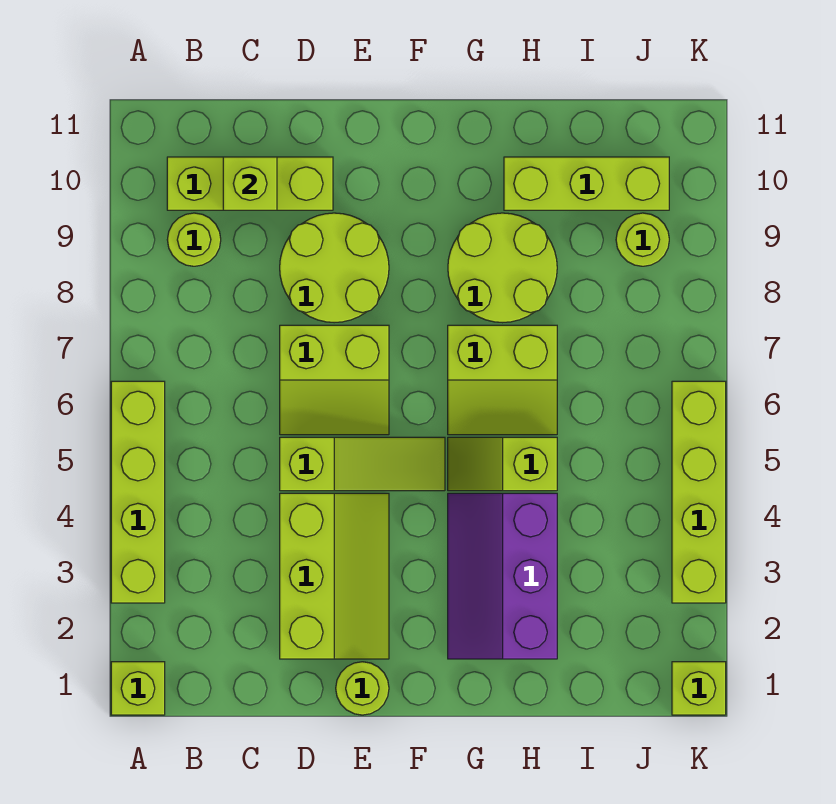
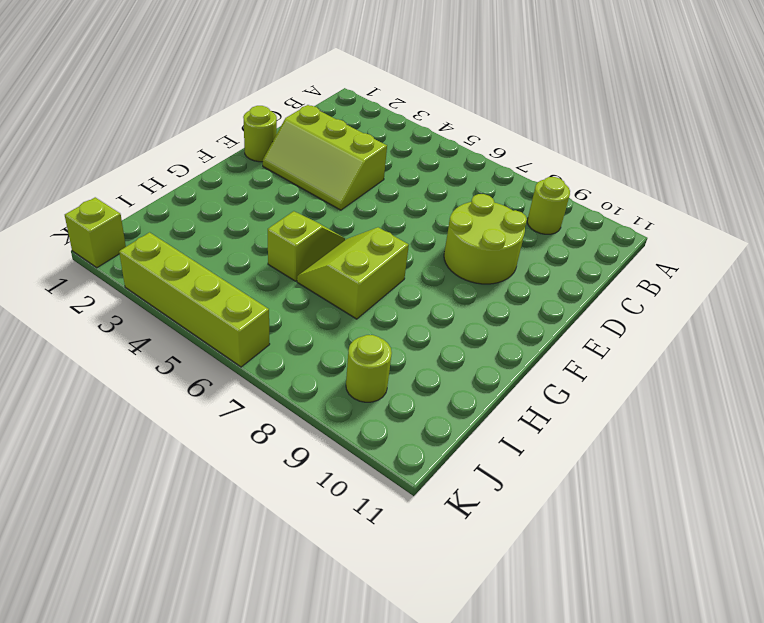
none -> lime brick A1 level 1
none -> lime brick A3:A6 level 1
none -> lime brick B10:D10 level 1

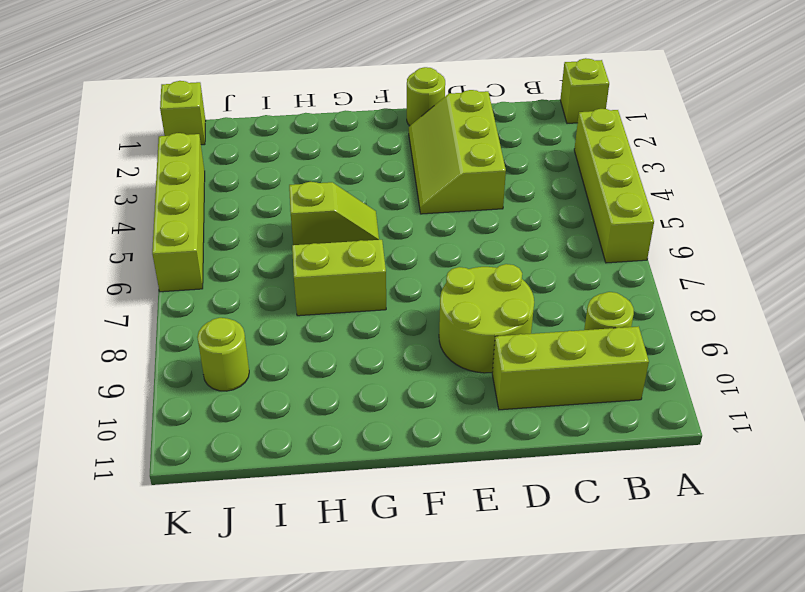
none -> lime slope D5:F5 level 1 top D
none -> lime slope D6:E7 level 1 top 7
none -> purple slope G2:H4 level 1 top H

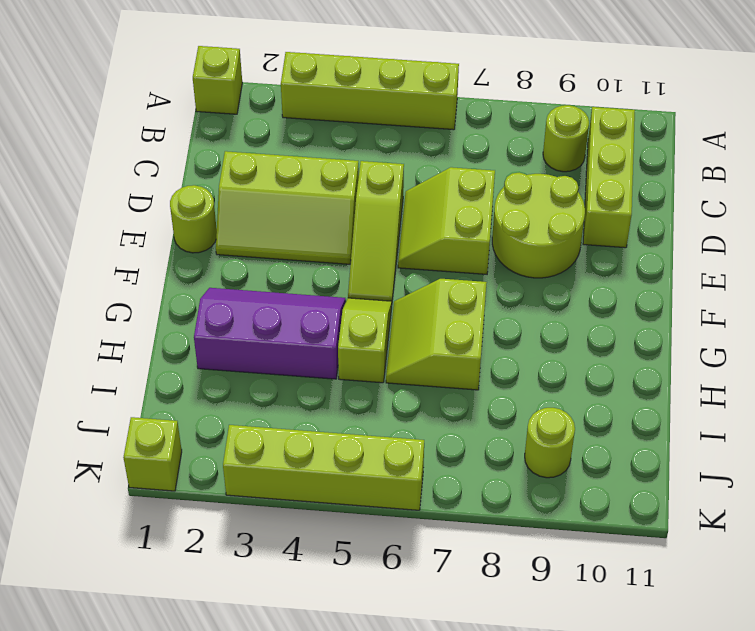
none -> lime round brick G8:H9 level 1
none -> lime brick H10:J10 level 1
none -> lime brick C10 level 2

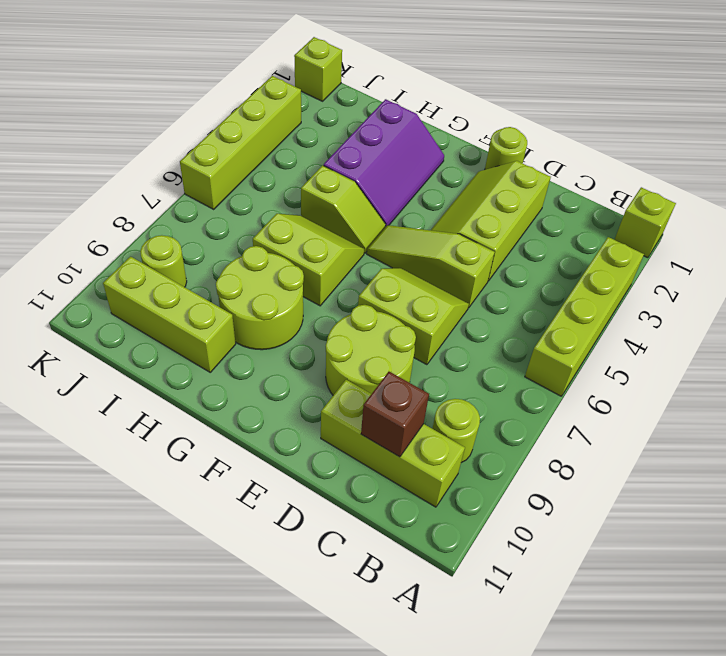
brown brick C10 level 2 -> lime brick C10 level 2

